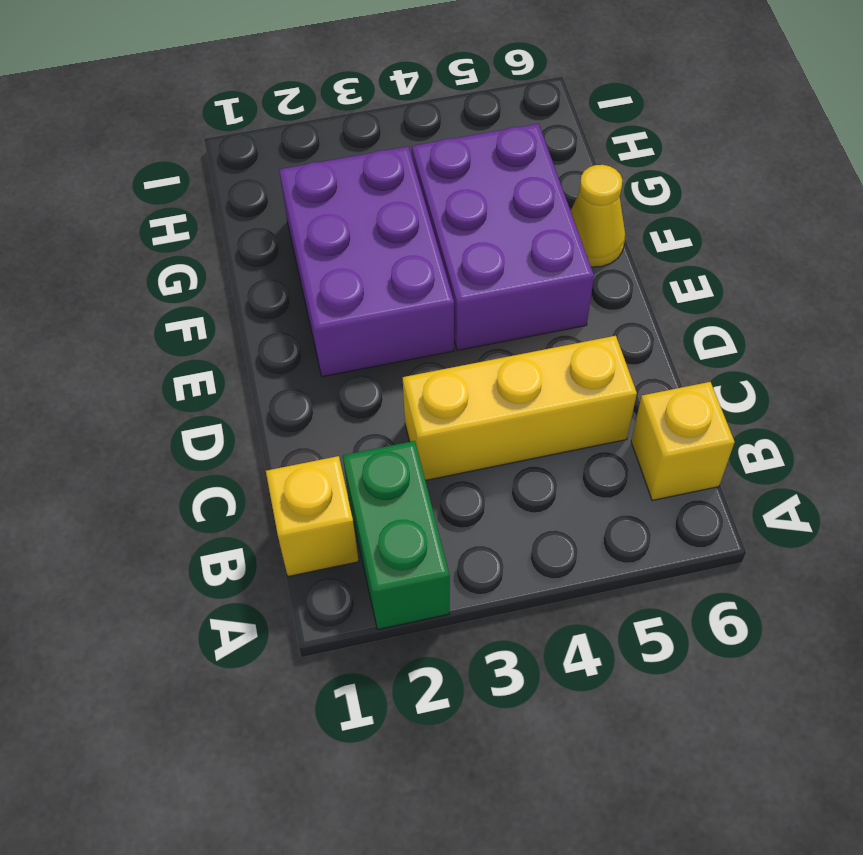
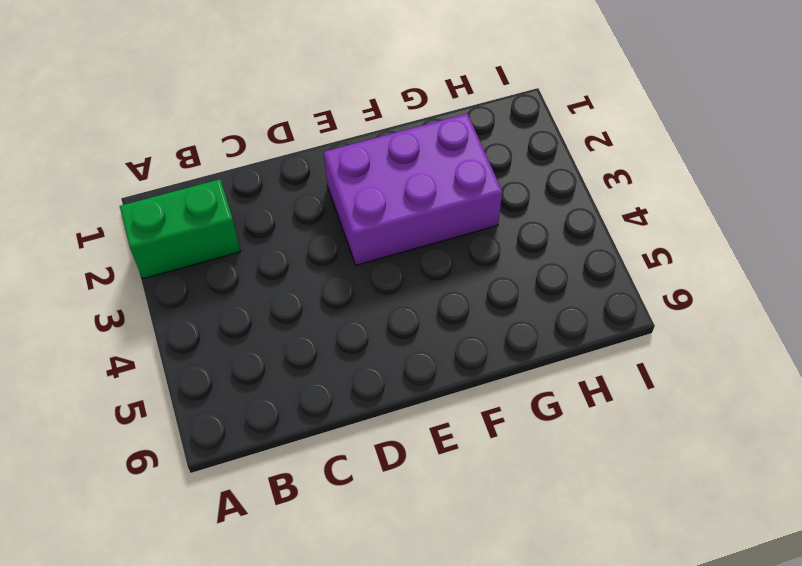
none -> yellow brick B1 level 1
none -> yellow brick B6 level 1

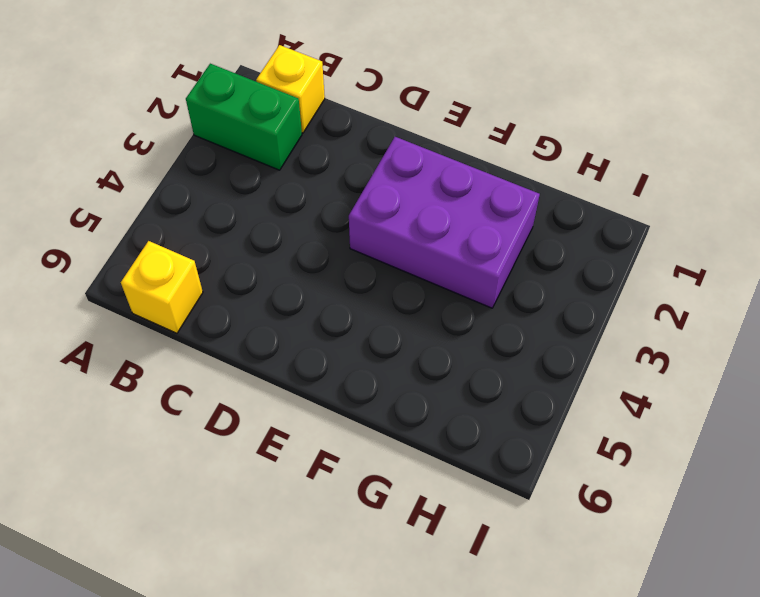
none -> yellow brick C3:C5 level 1
none -> purple brick E4:G5 level 1

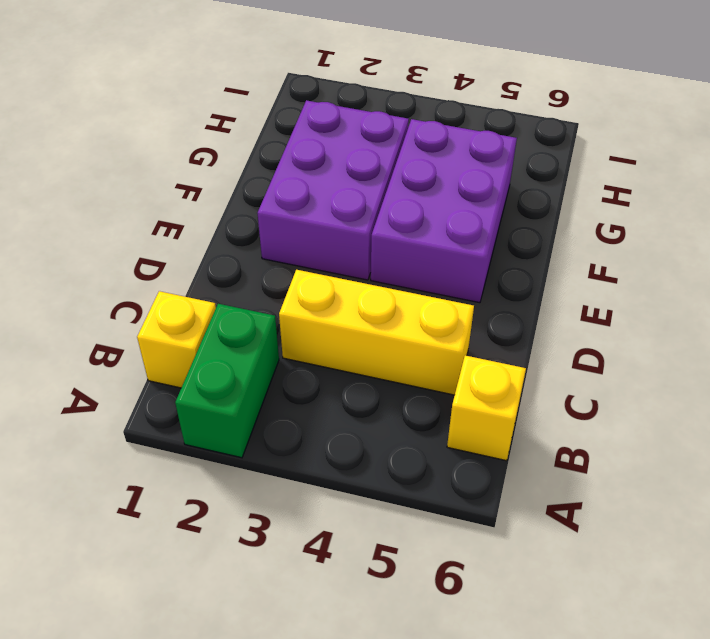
none -> yellow cone F6 level 1

